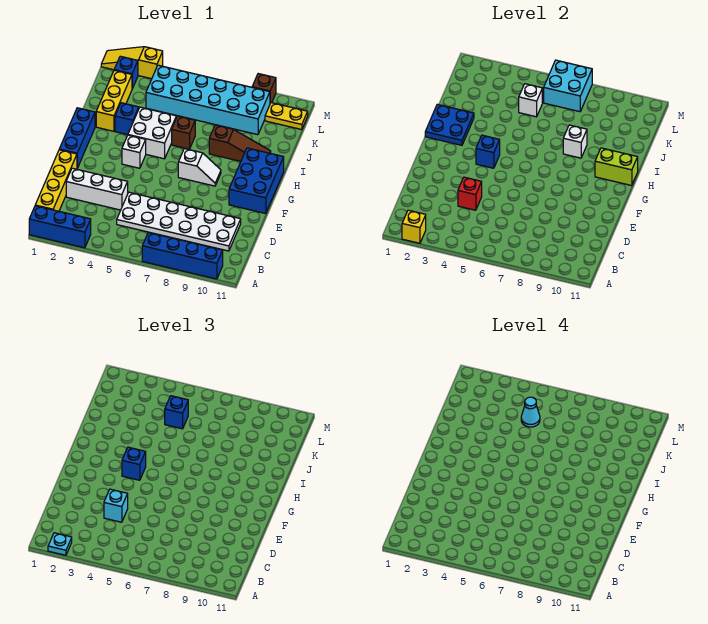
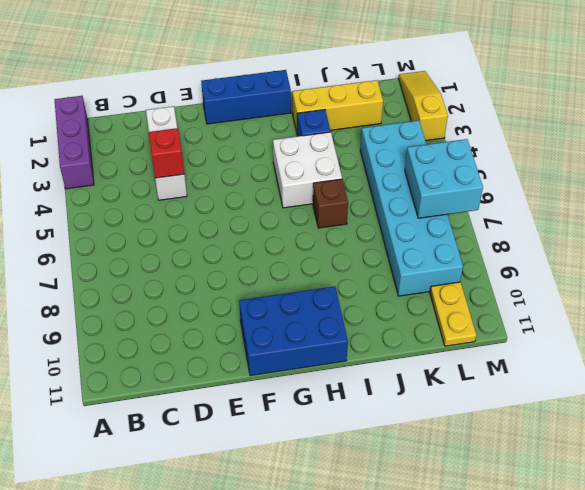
purple brick A1:A3 level 1 -> blue brick A1:A3 level 1
none -> blue brick A7:A10 level 1
none -> yellow brick B1:E1 level 1
none -> white plate C5:D10 level 1
none -> white brick G4 level 1

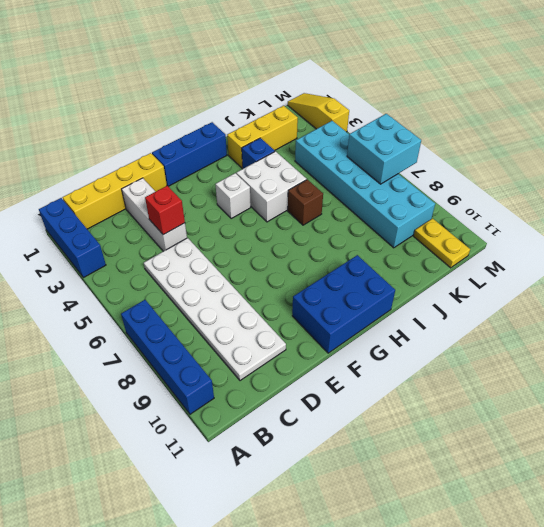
none -> white slope G7:G8 level 1 top 7
none -> brown slope I8:I10 level 1 top 8
none -> blue brick L2 level 1
none -> brown brick M9 level 1

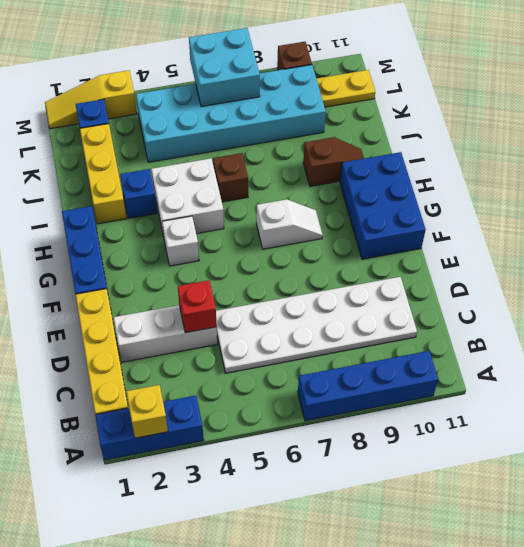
brown slope I9:I10 level 1 top 9 -> brown slope I8:I10 level 1 top 8
none -> blue brick G4 level 2
none -> blue plate H1:I2 level 2
none -> lime brick H10:H11 level 2
none -> white brick I8 level 2

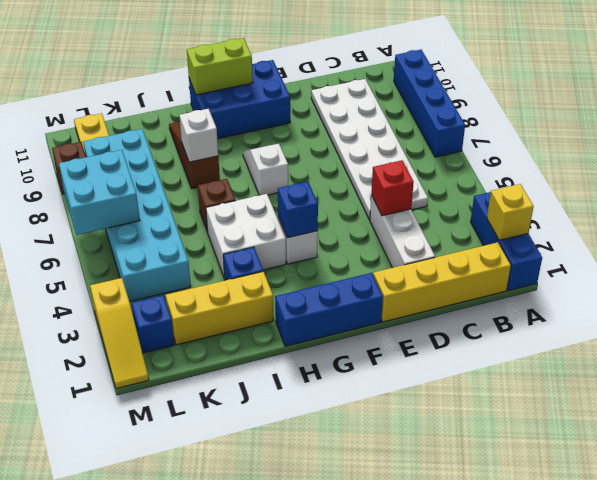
lime brick G11:H11 level 2 -> lime brick H10:H11 level 2
none -> blue plate H1:I2 level 2
none -> white brick K5 level 2
none -> cyan plate A2 level 3
none -> cyan brick D4 level 3

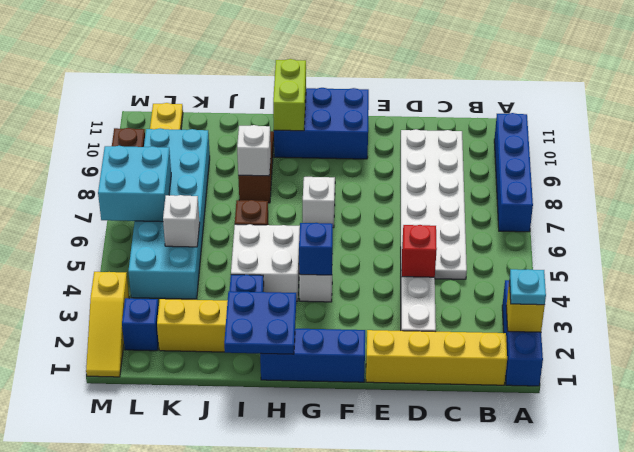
none -> cyan brick D4 level 3
none -> blue brick G4 level 3
none -> blue brick K5 level 3
none -> cyan cone K5 level 4

